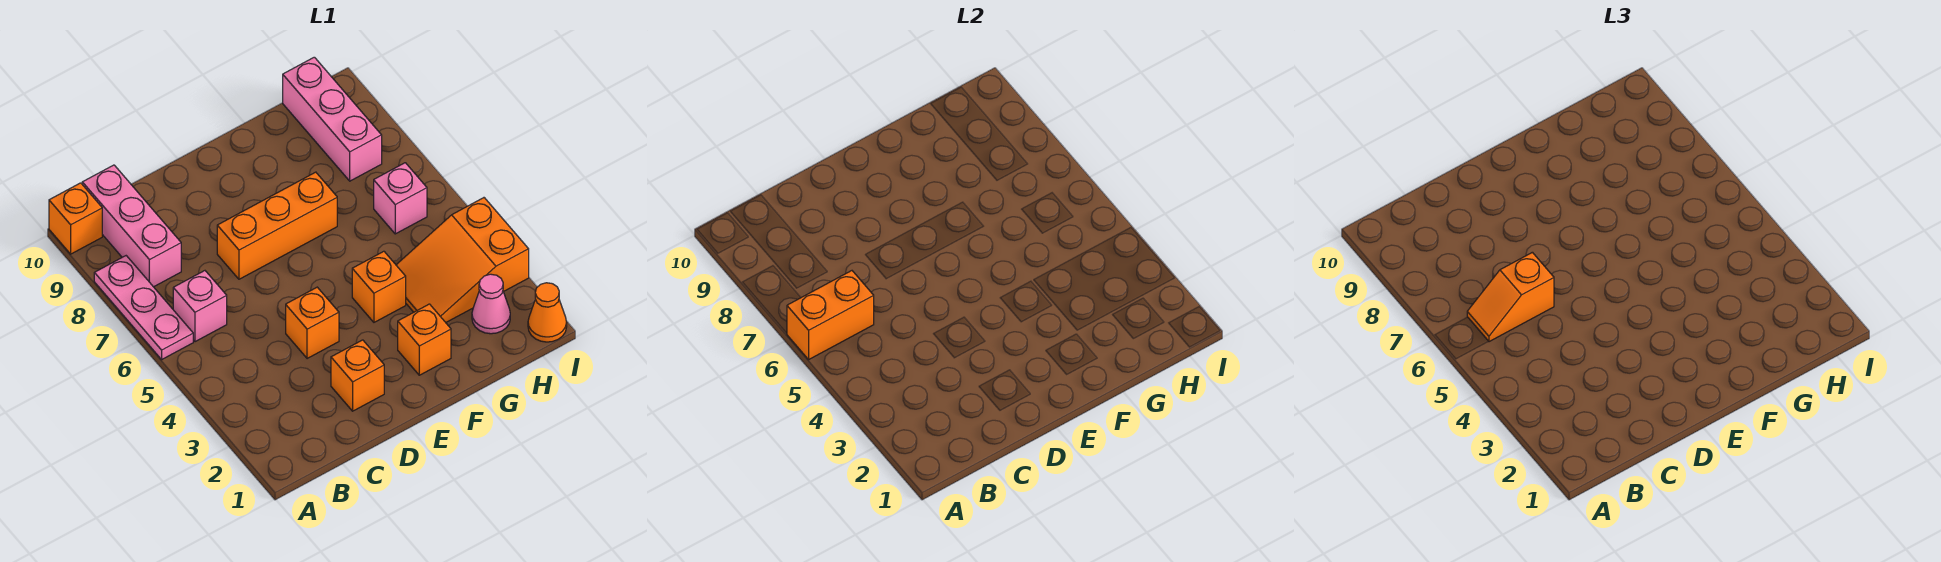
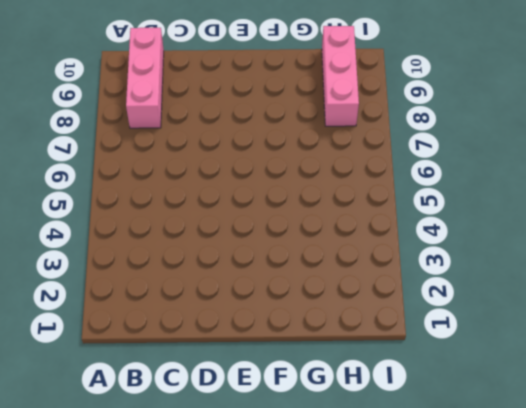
none -> pink plate A6:A8 level 1
none -> orange brick A10 level 1
none -> pink brick B6 level 1

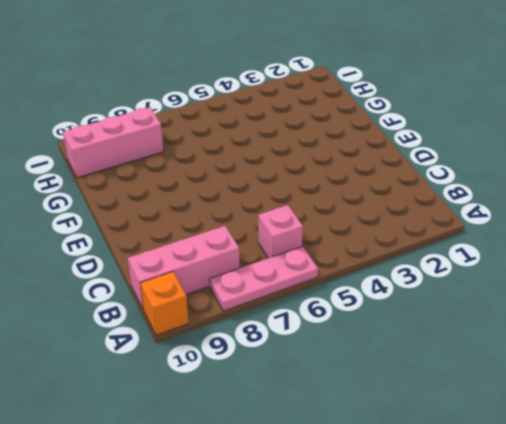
none -> orange brick D2 level 1
none -> orange brick D4 level 1
none -> orange brick D7:F7 level 1

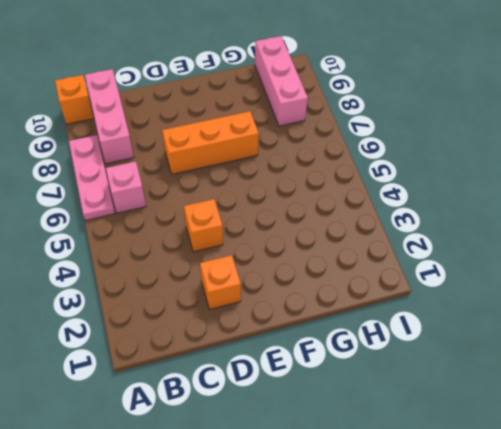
none -> orange brick F2 level 1
none -> orange brick F4 level 1
none -> orange slope G3:I4 level 1 top I

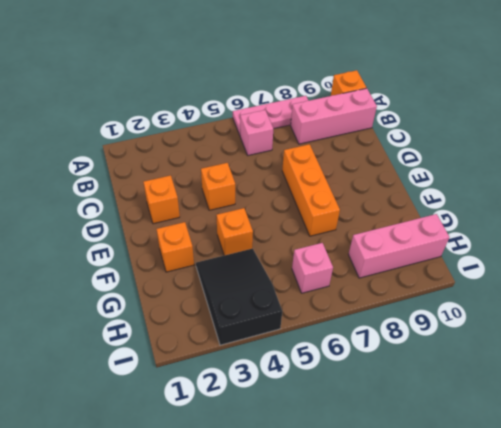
black slope G3:I4 level 1 top I -> orange slope G3:I4 level 1 top I
none -> pink cone H2 level 1
none -> orange cone I1 level 1
none -> orange brick A6:B6 level 2

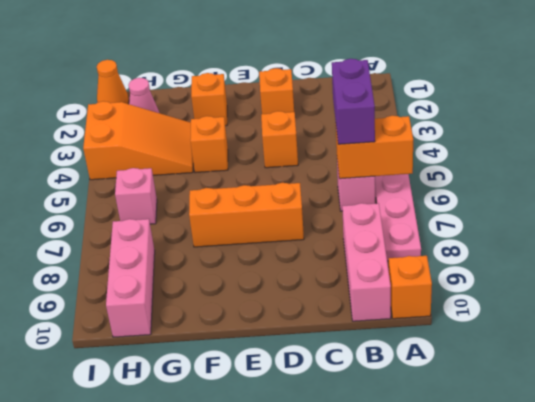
purple brick B5:B6 level 3 -> orange slope B6:C6 level 3 top C

